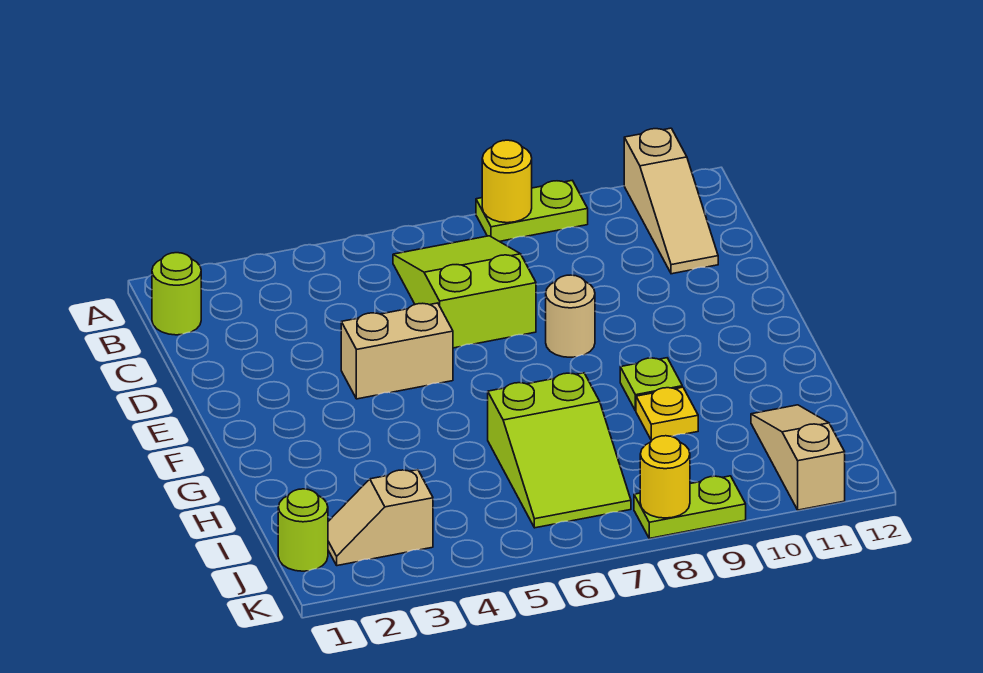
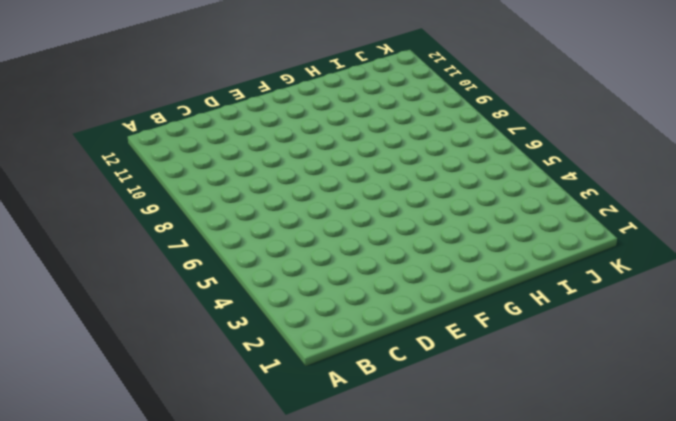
none -> lime plate A8:A9 level 1
none -> tan slope A11:C11 level 1 top A
none -> lime round brick B1 level 1

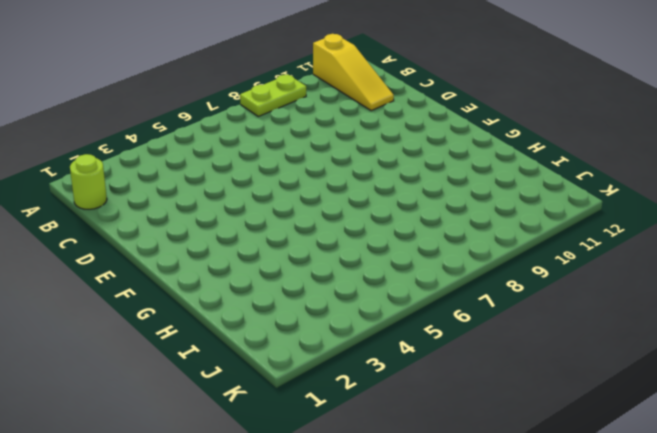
yellow slope A11:C11 level 1 top A -> tan slope A11:C11 level 1 top A
none -> lime slope B6:D7 level 1 top D
none -> tan brick E4:E5 level 1
none -> tan round brick E8 level 1

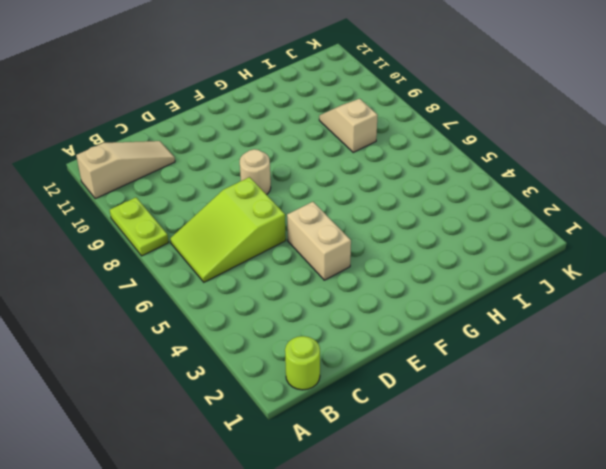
tan slope I8:I9 level 1 top 8 -> tan slope J2:J3 level 1 top 3
none -> lime plate G9 level 1
none -> lime slope H6:J7 level 1 top H
none -> yellow plate H9 level 1

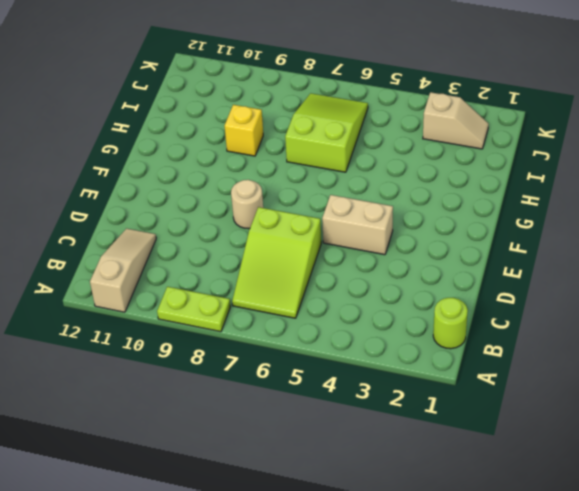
yellow brick H9 level 1 -> yellow plate H9 level 1
none -> lime plate G9 level 1
none -> tan slope I11:K11 level 1 top K
none -> lime round brick J1 level 1

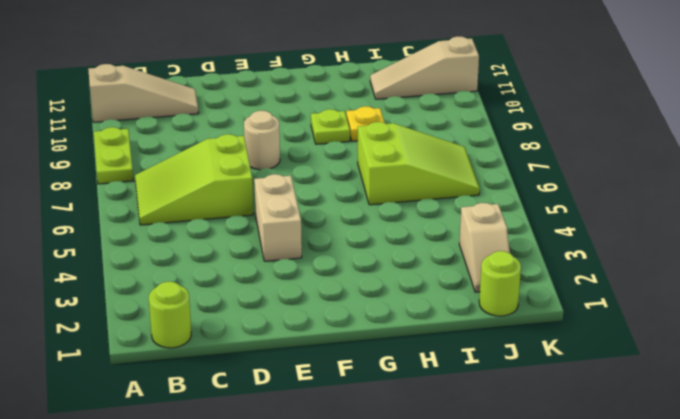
none -> lime plate K8:K9 level 1
none -> yellow round brick A8 level 2
none -> yellow round brick K8 level 2

